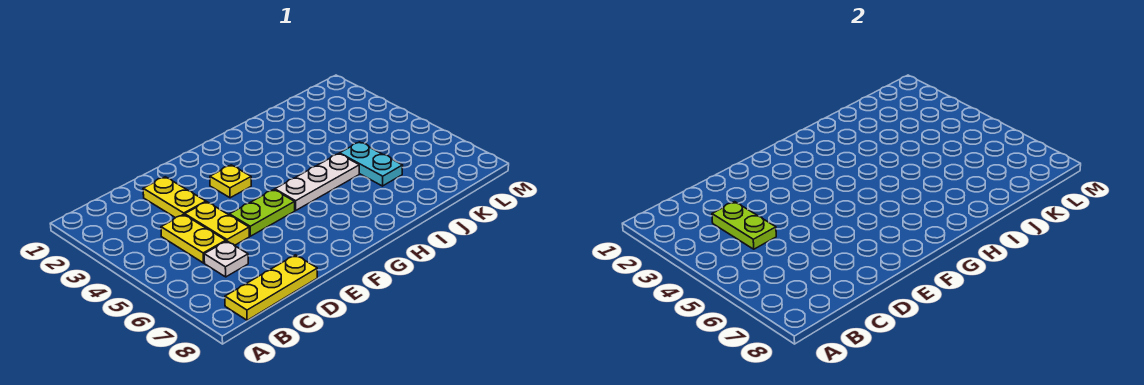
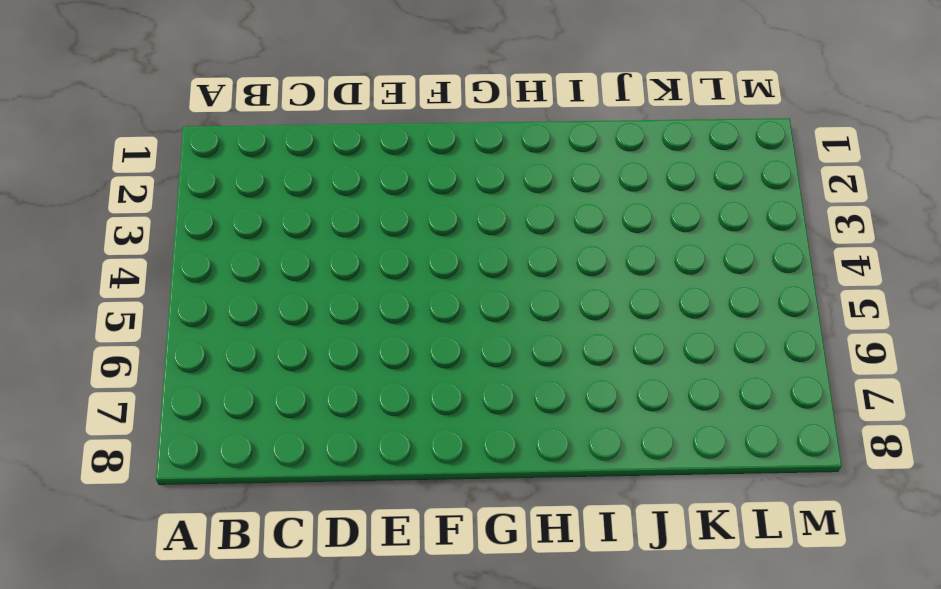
none -> yellow plate B8:D8 level 1
none -> yellow plate C4:C5 level 1

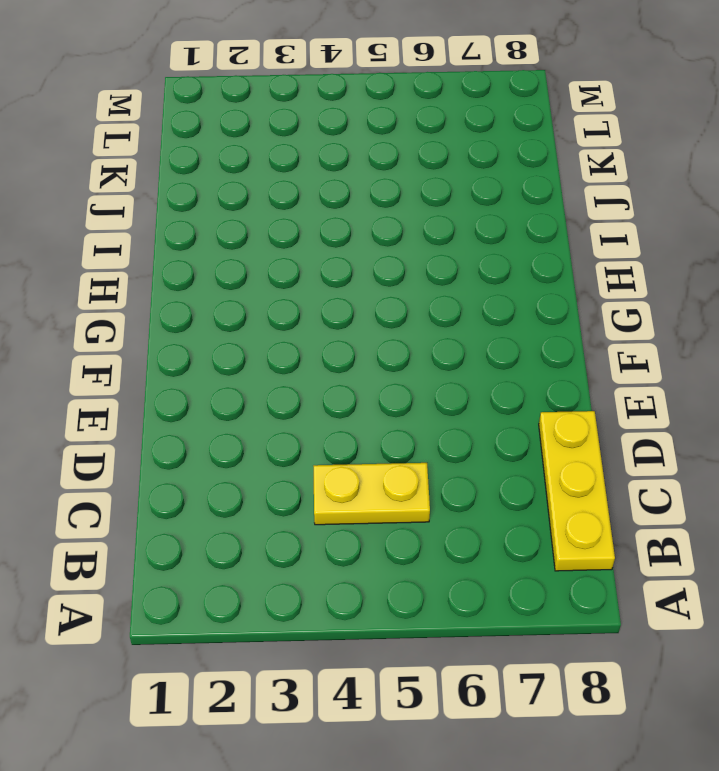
none -> white plate C6 level 1
none -> yellow plate D2:D3 level 1

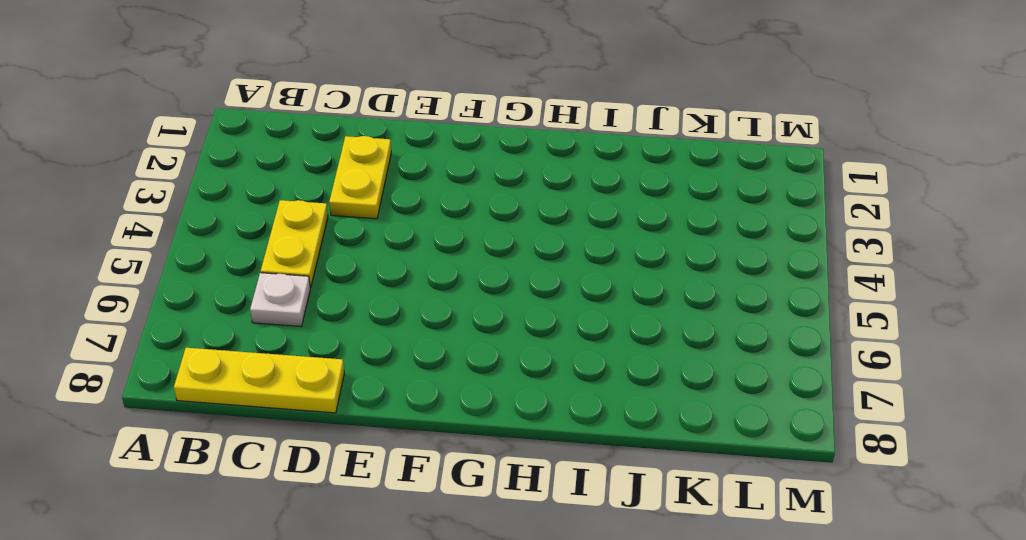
none -> yellow plate D4:D5 level 1
none -> lime plate E5:F5 level 1

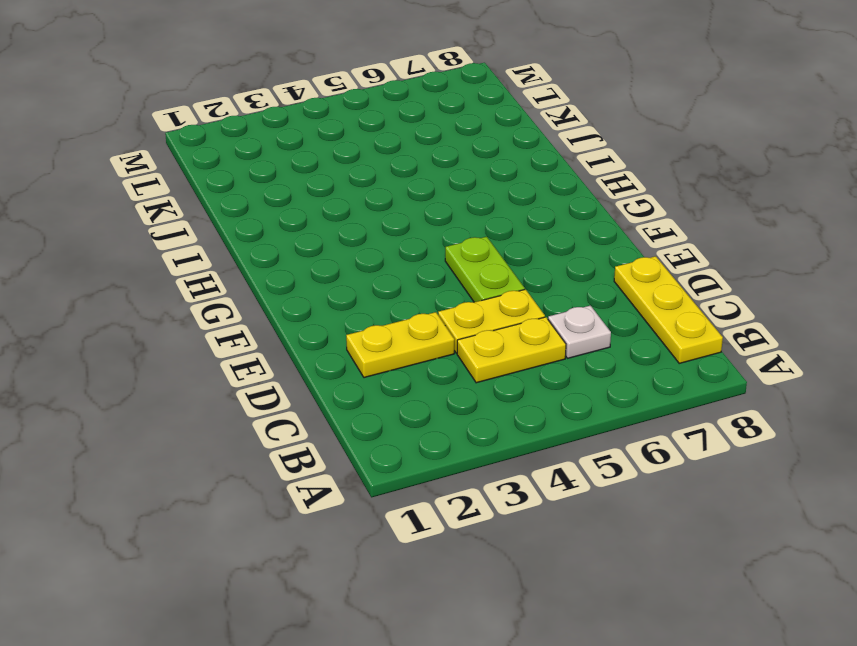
none -> yellow plate F3 level 1
none -> white plate G5:I5 level 1

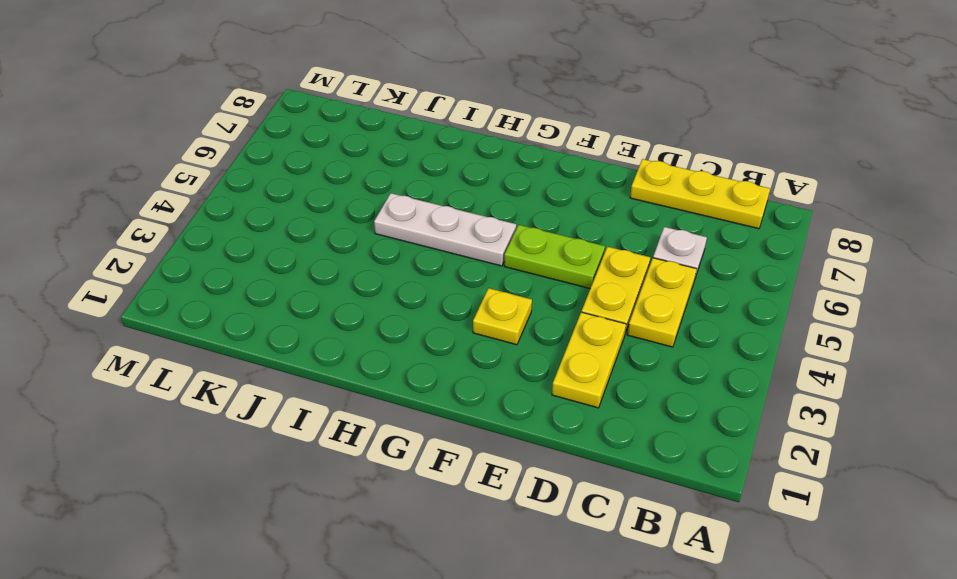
none -> cyan plate J5:J6 level 1
none -> lime plate C3:C4 level 2

